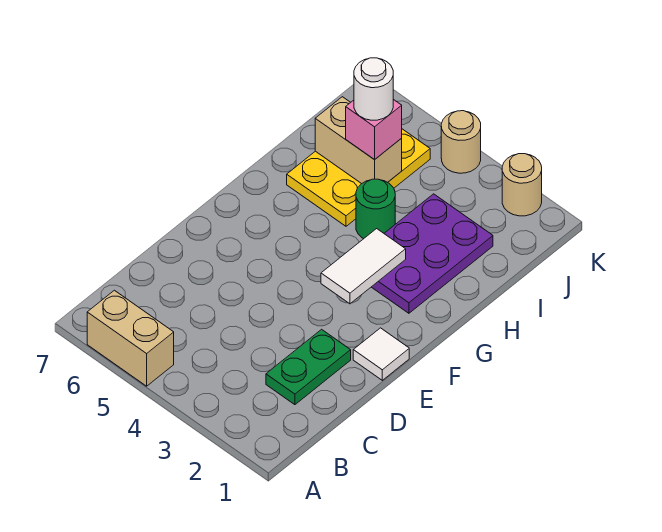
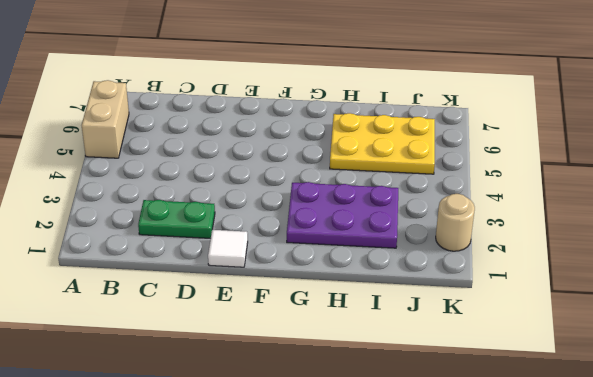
none -> green round brick H4 level 1
none -> tan round brick K4 level 1
none -> white tile F3:G3 level 2

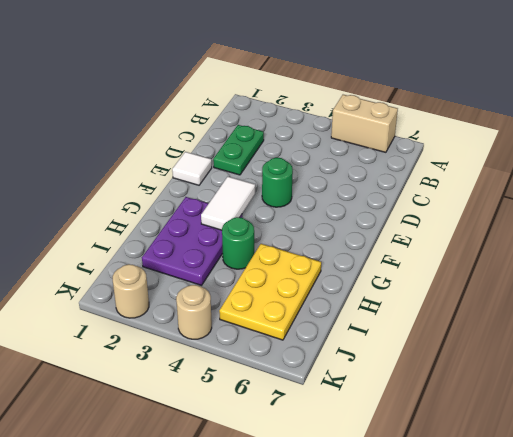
green round brick E4 level 1 -> none
none -> tan brick I5:I6 level 2
none -> pink brick I5 level 3
none -> white round brick I5 level 4

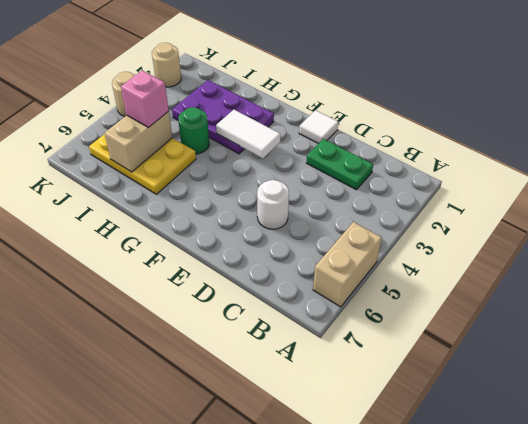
white round brick D5 level 1 -> white round brick I5 level 4

